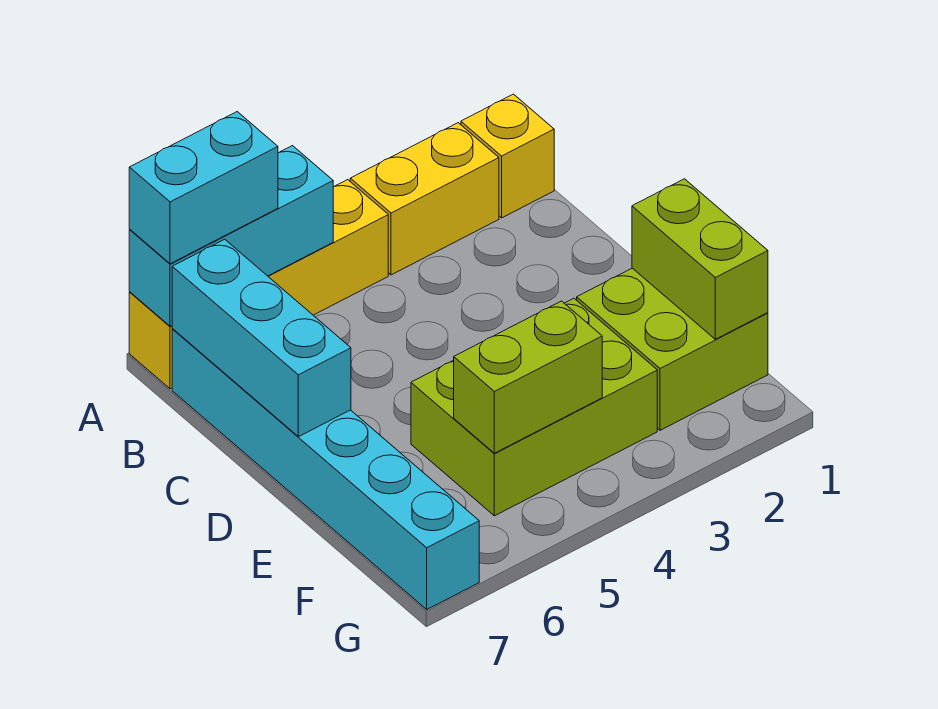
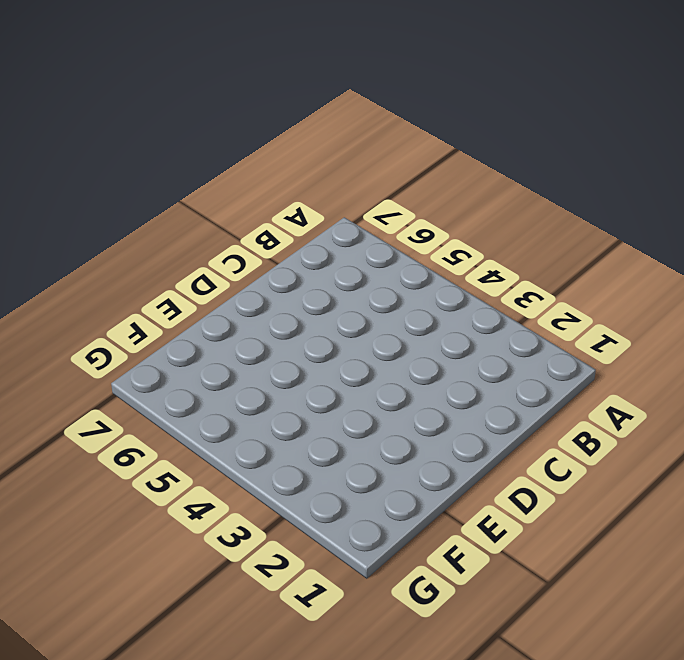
none -> yellow brick A1 level 1
none -> yellow brick A2:A3 level 1

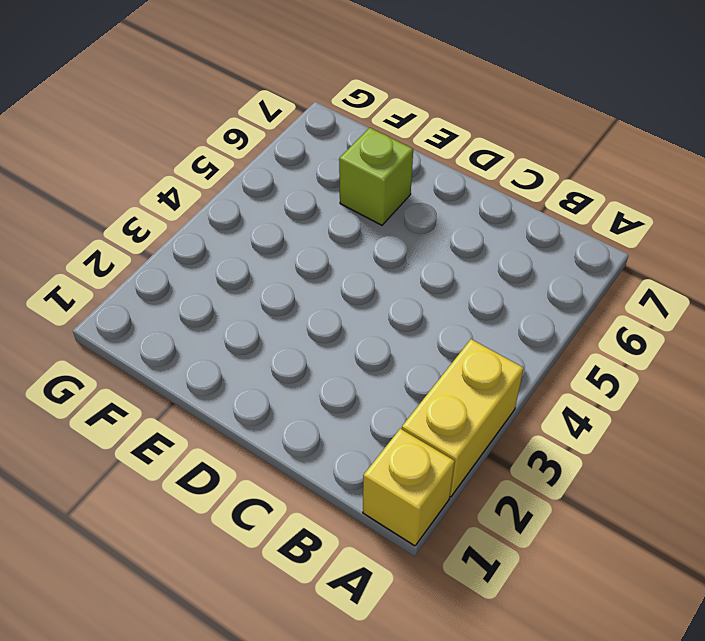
lime brick E6 level 1 -> none
none -> yellow brick A4:A7 level 1
none -> cyan brick B7:G7 level 1

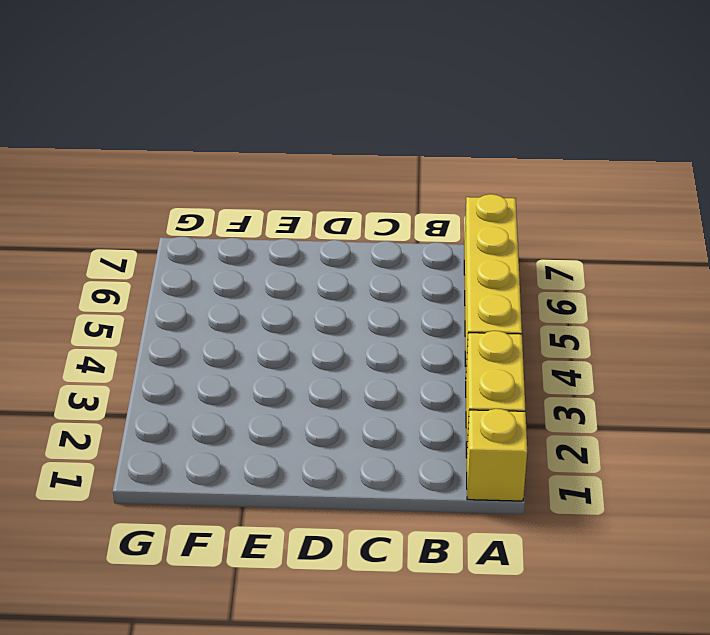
none -> cyan brick B7:G7 level 1
none -> lime brick E1:F2 level 1

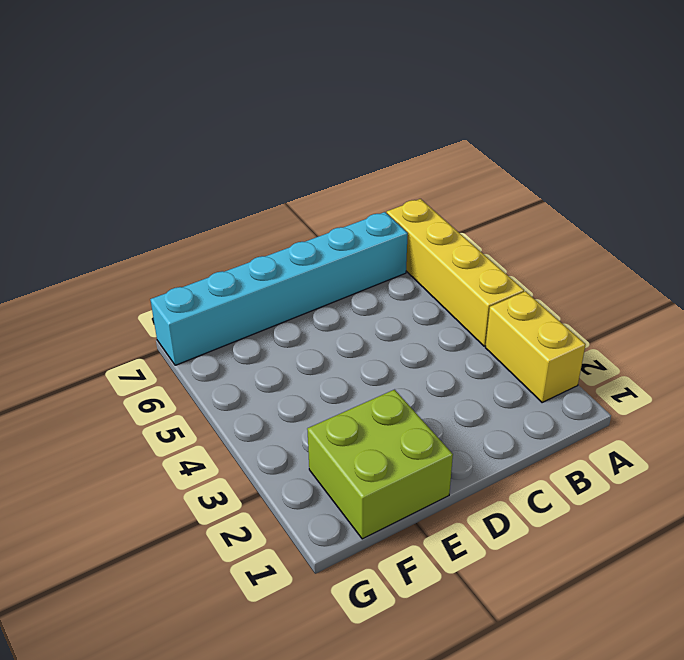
none -> yellow brick A1 level 1
none -> lime brick E3:F5 level 1

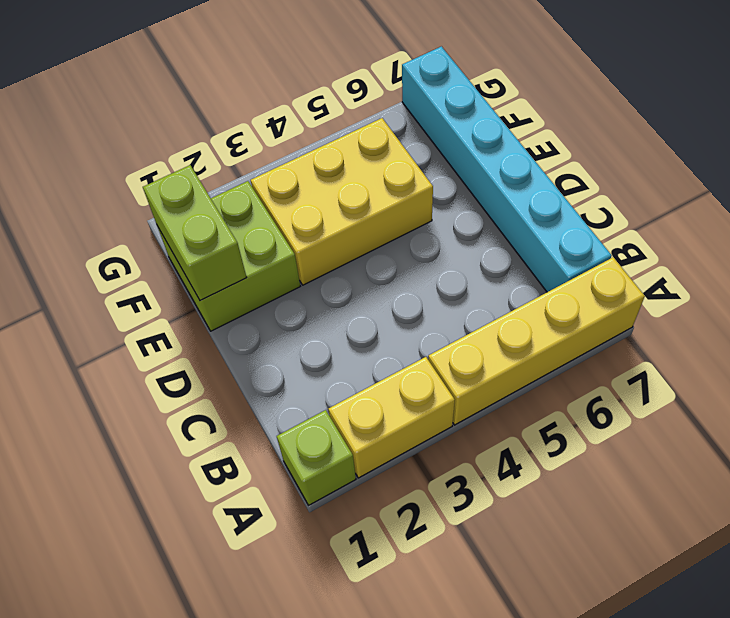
lime brick A1 level 1 -> yellow brick A1 level 1
yellow brick E3:F5 level 1 -> lime brick E3:F5 level 1
none -> cyan brick A5:A7 level 2
none -> cyan brick B7:D7 level 2

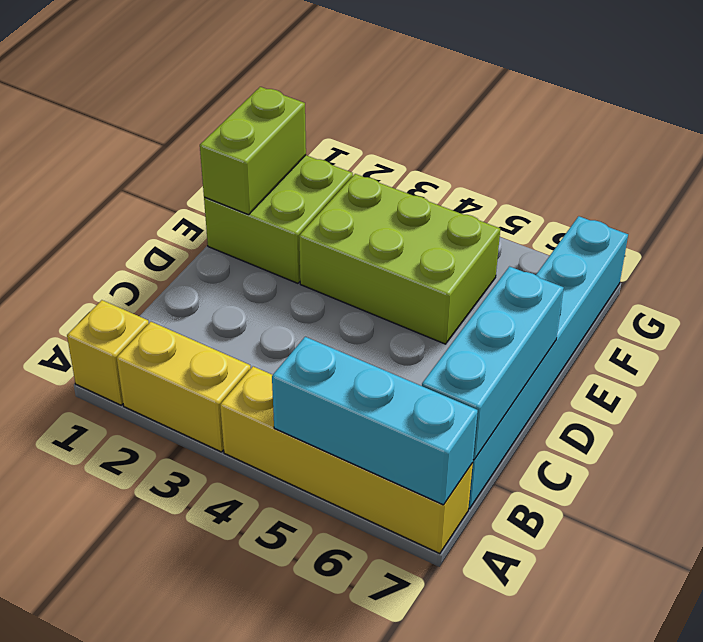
none -> lime brick F4:F5 level 2
none -> cyan brick A6:A7 level 3

